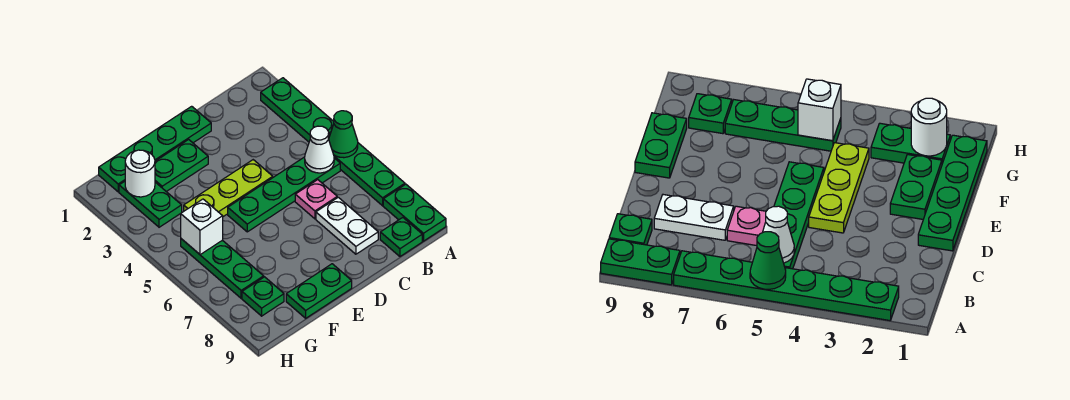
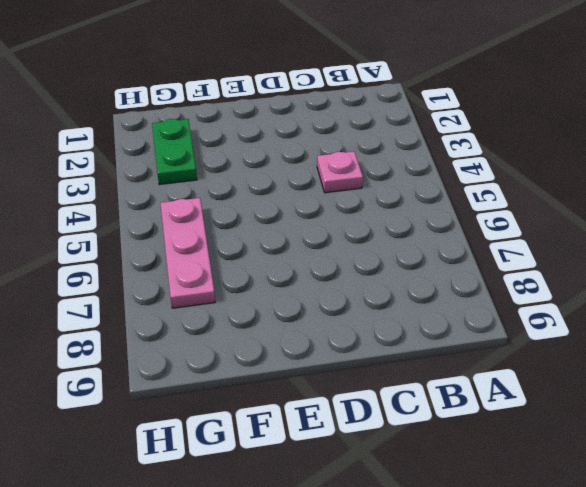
pink plate C4 level 1 -> pink plate C6 level 1
pink plate G5:G7 level 1 -> green plate G5:G7 level 1
none -> green plate A2:A7 level 1
none -> green plate A8:A9 level 1
none -> green plate B5:E5 level 1

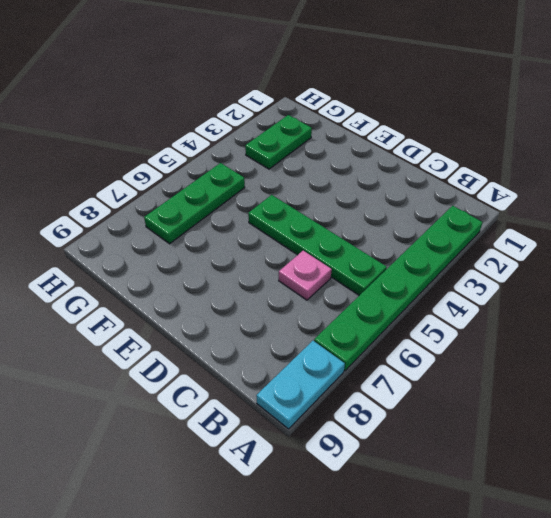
cyan plate A8:A9 level 1 -> green plate A8:A9 level 1
none -> green plate B9 level 1
none -> white plate C7:C8 level 1
none -> green plate D1:G1 level 1

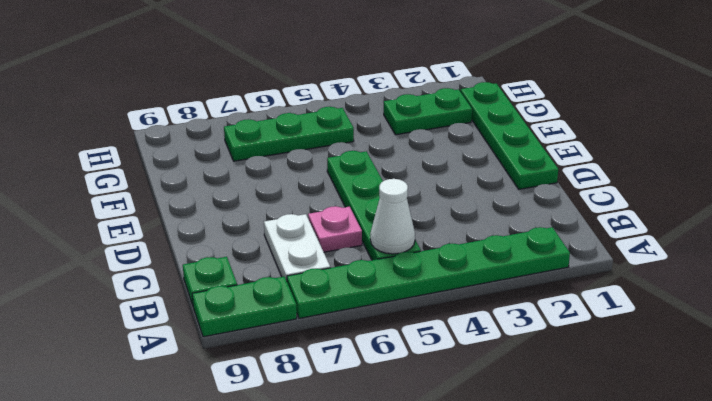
white plate B7:C7 level 1 -> white plate C7:C8 level 1
none -> lime plate D4:F4 level 1
none -> green plate E2:F2 level 1
none -> green plate E9:F9 level 1

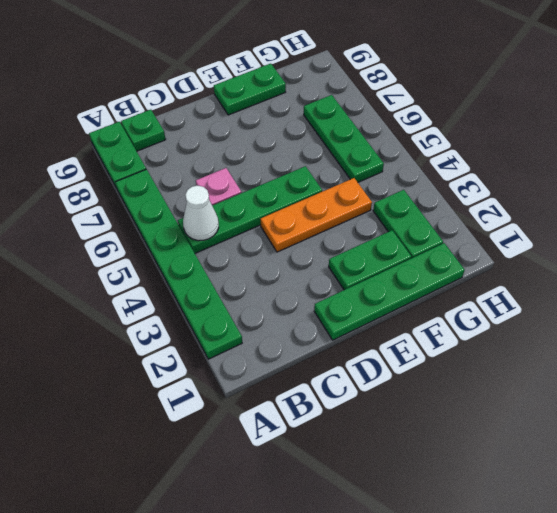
orange plate D4:F4 level 1 -> lime plate D4:F4 level 1
none -> white plate C7:C8 level 1
none -> green plate G8 level 1
none -> green cone A5 level 2

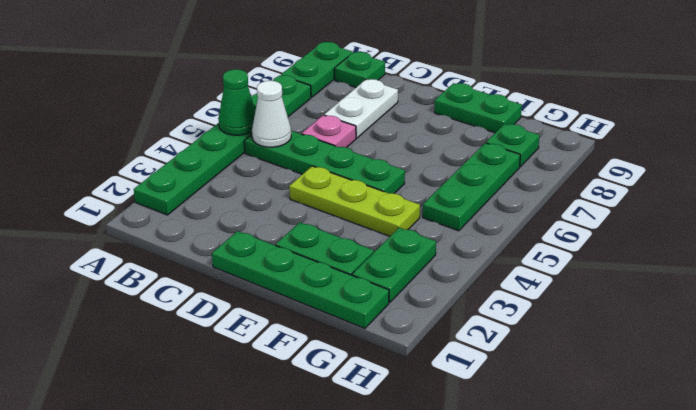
none -> white round brick G2 level 2
none -> white brick G5 level 2

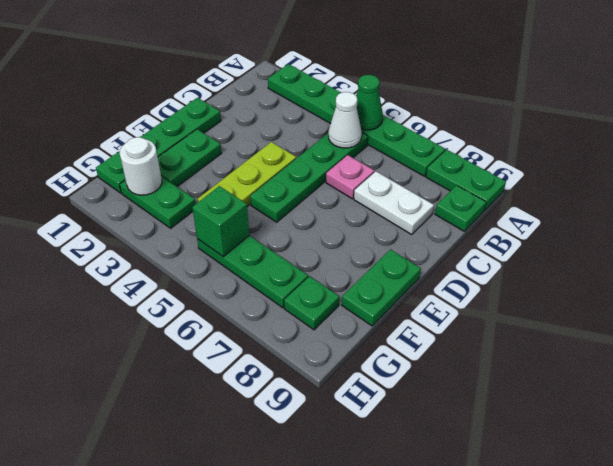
green brick G5 level 2 -> white brick G5 level 2

